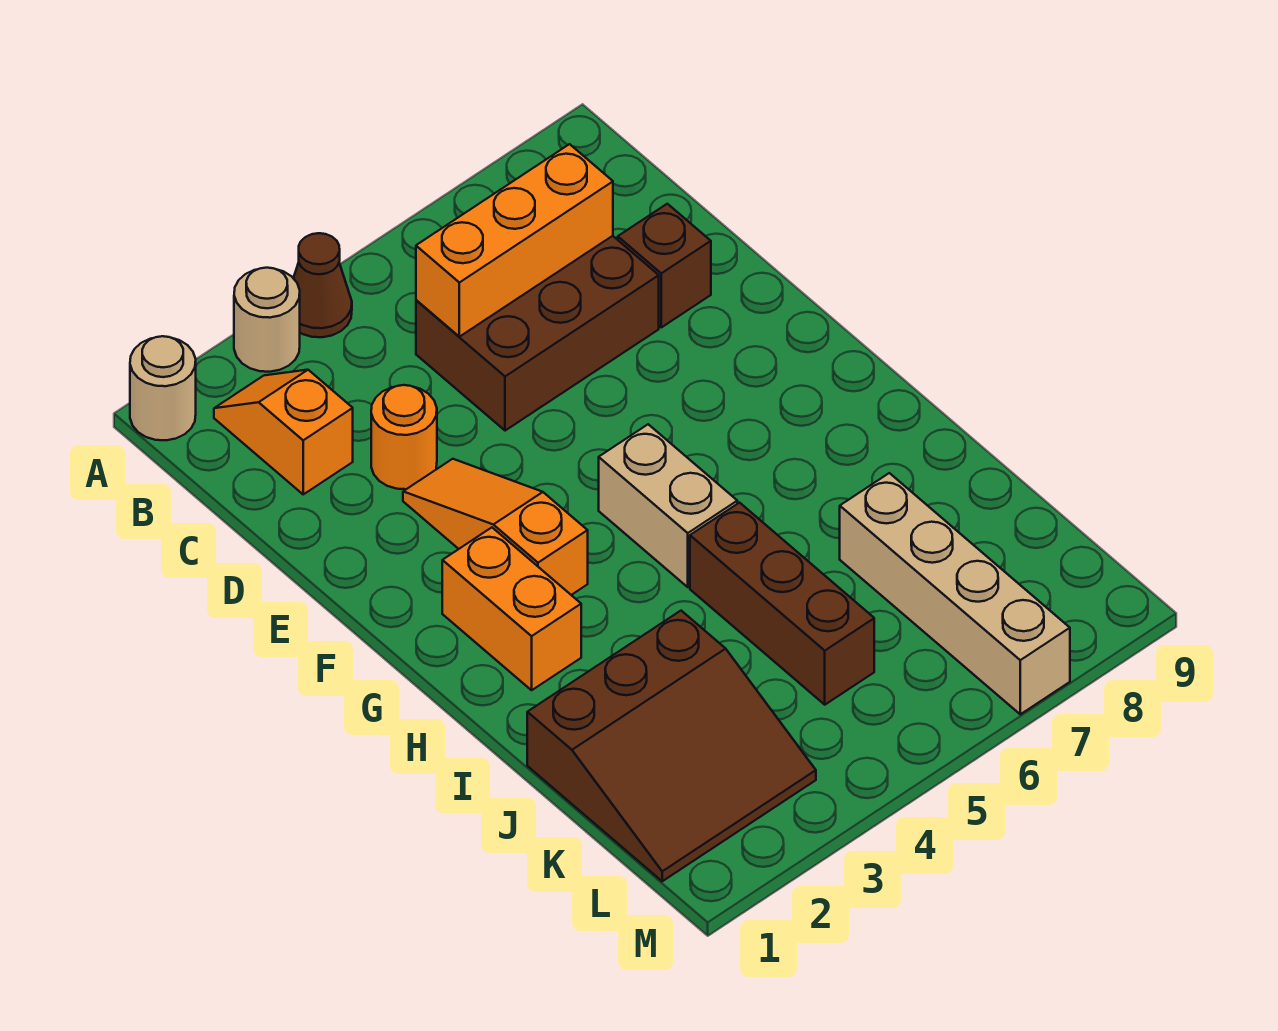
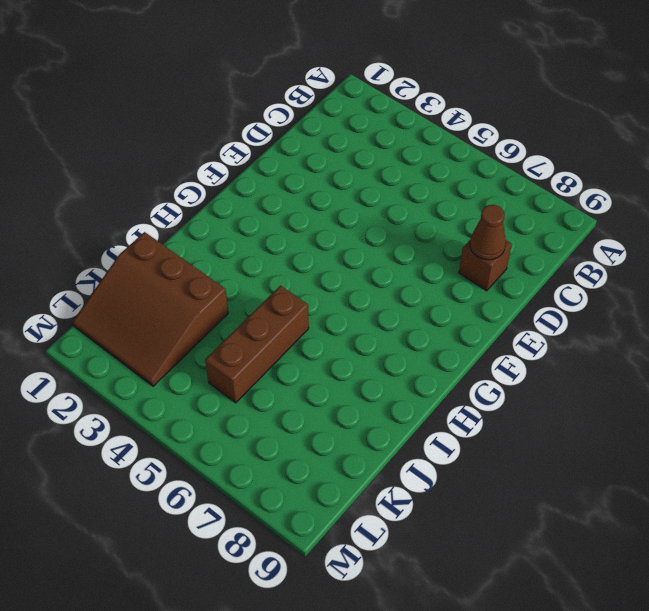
brown cone D8 level 2 -> brown cone A4 level 1
none -> tan round brick A1 level 1
none -> tan round brick A3 level 1
none -> orange slope B2:C2 level 1 top C

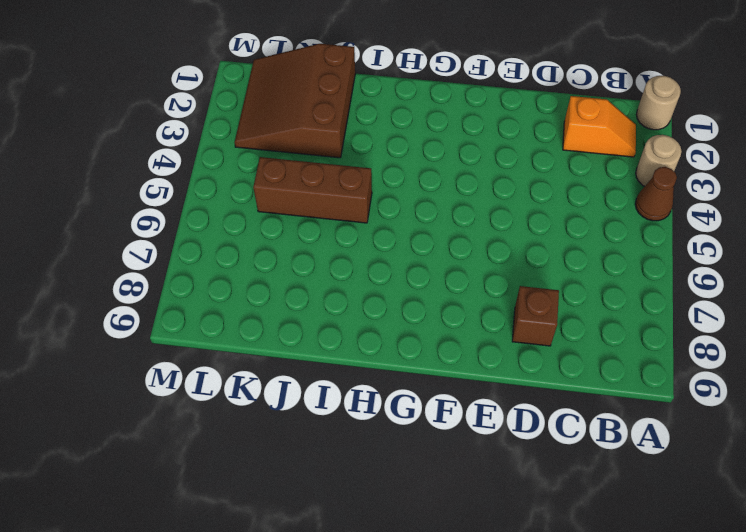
none -> brown brick C5:D7 level 1
none -> orange round brick D3 level 1
none -> orange slope E3:G3 level 1 top G

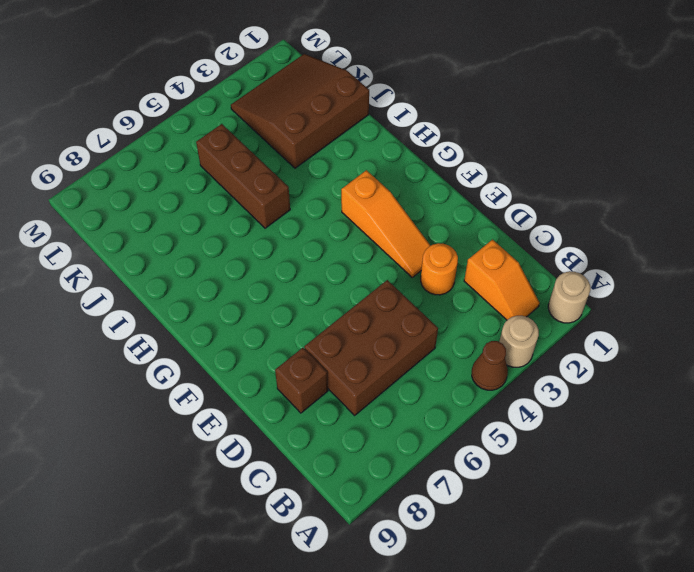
none -> orange brick G2:H2 level 1
none -> tan brick G5:H5 level 1
none -> tan brick J7:M7 level 1

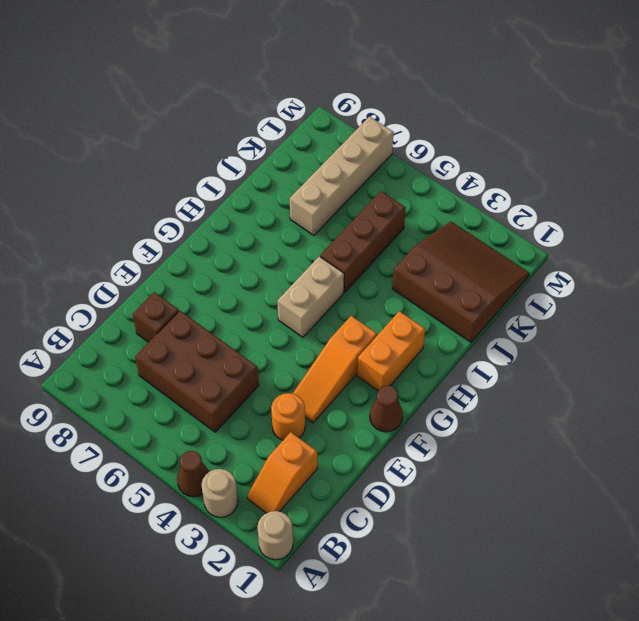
brown cone F1 level 1 -> none
none -> orange brick C5:C7 level 2

